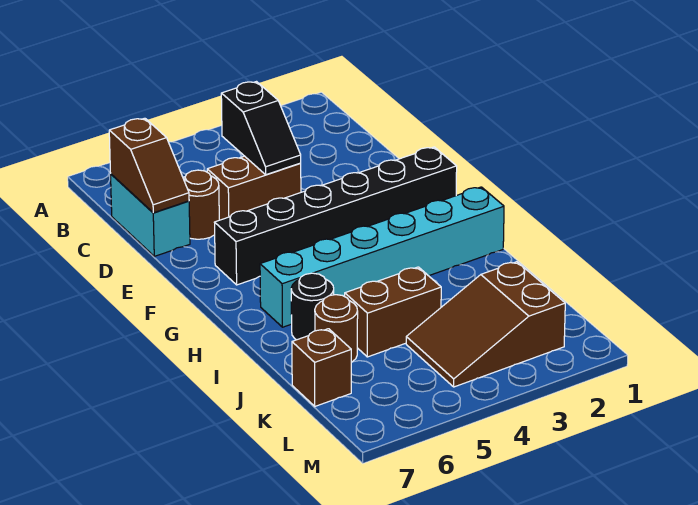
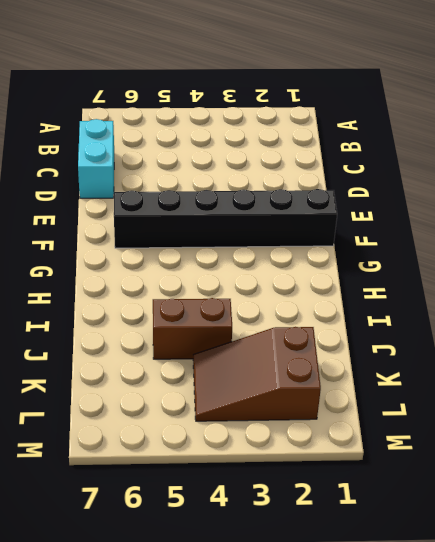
none -> brown brick D4:D5 level 1
none -> brown round brick D6 level 1
none -> cyan brick H1:H6 level 1

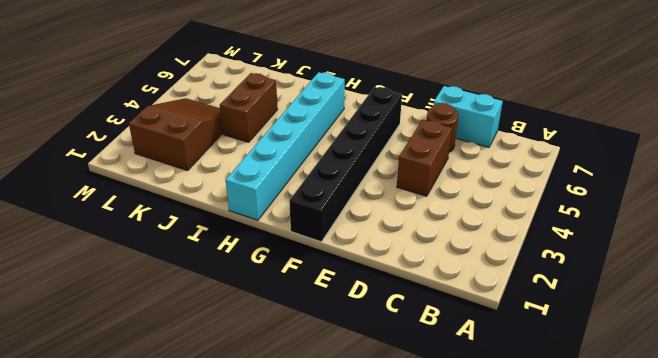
none -> black round brick I6 level 1
none -> brown round brick J6 level 1
none -> brown brick K7 level 1

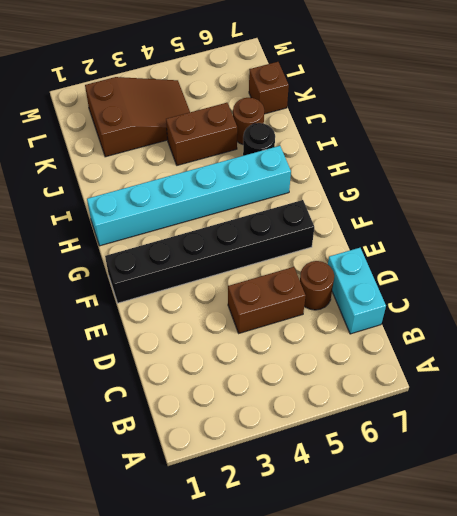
none -> black slope C4:D4 level 2 top C
none -> brown slope C7:D7 level 2 top C

